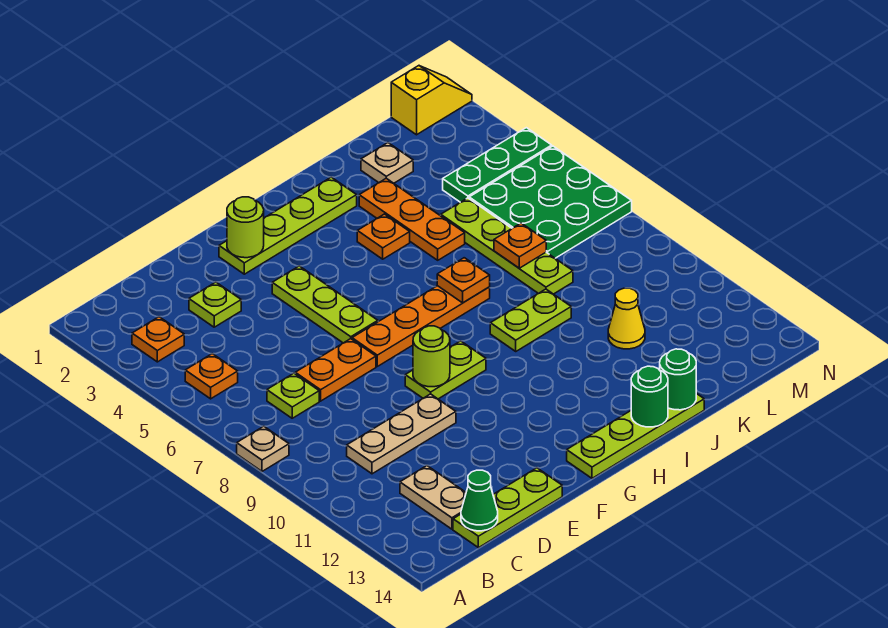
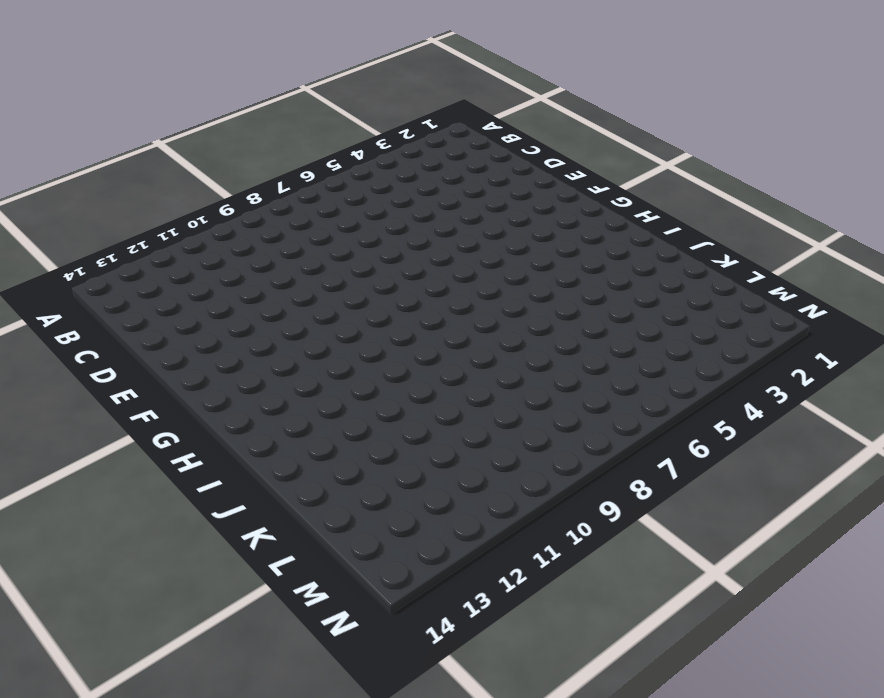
none -> tan plate A8 level 1
none -> orange plate B3 level 1
none -> orange plate B5 level 1
none -> lime plate C7 level 1

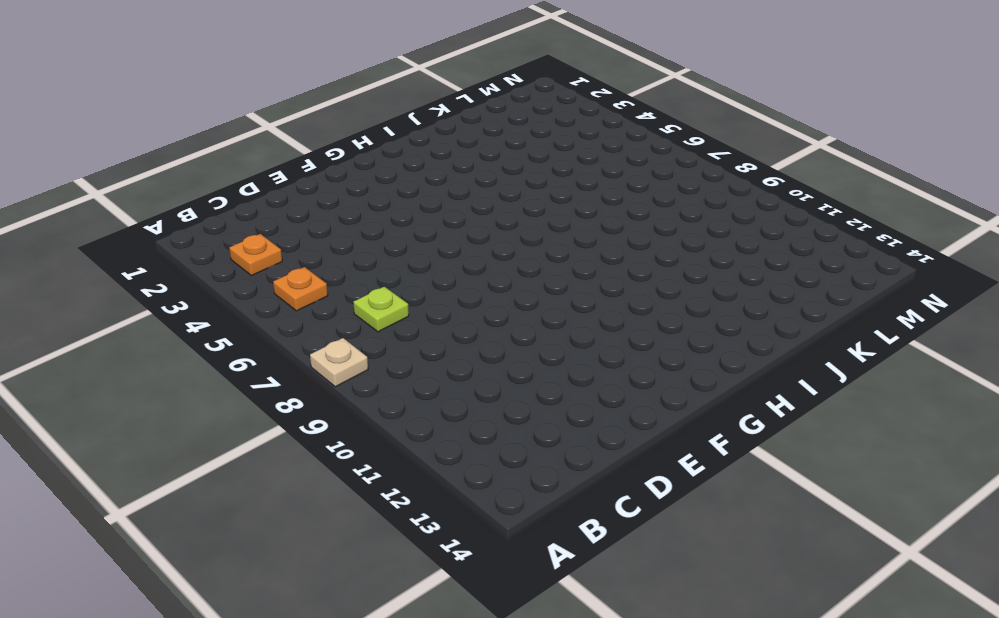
none -> tan plate C10:E10 level 1
none -> tan plate C12:C13 level 1
none -> lime plate C14:E14 level 1
none -> lime plate D3 level 1

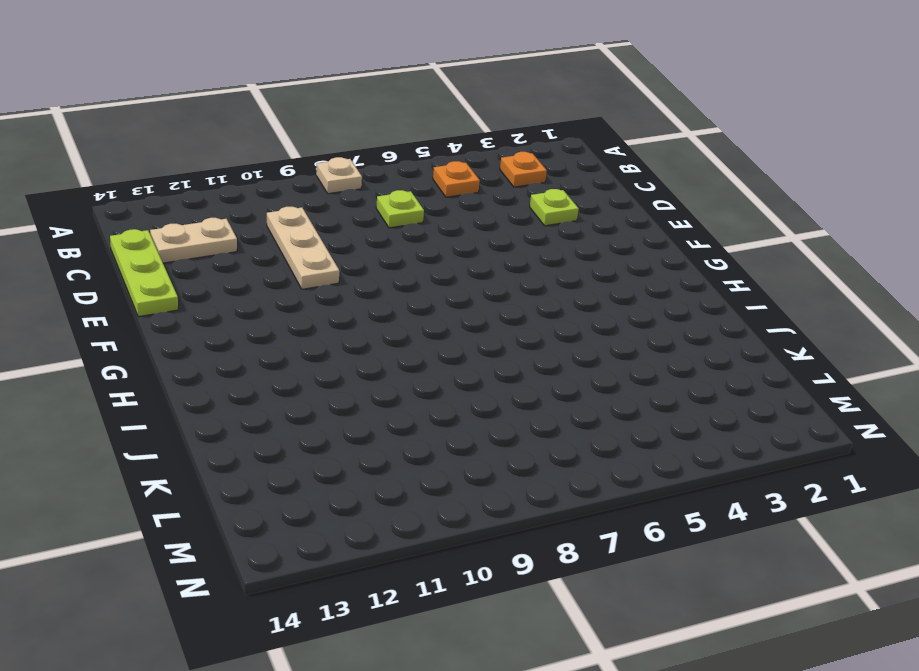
none -> orange plate D7:E7 level 1
none -> lime plate F2:I2 level 1
none -> lime plate F4:F6 level 1
none -> orange plate F7:I7 level 1

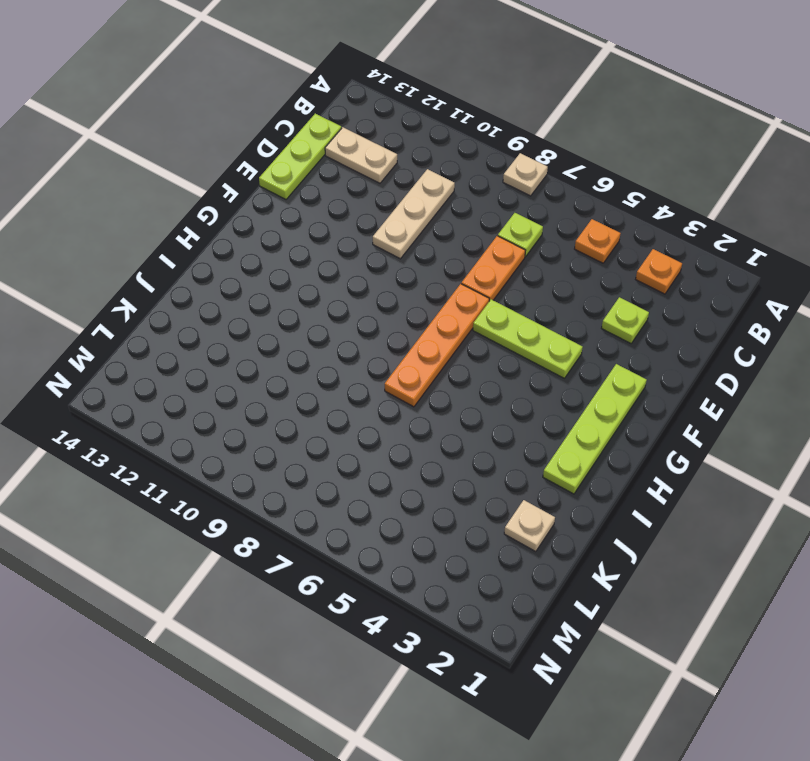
none -> lime plate F9:G9 level 1
none -> lime plate G14:J14 level 1
none -> orange plate I4 level 1
none -> lime plate I9:J9 level 1

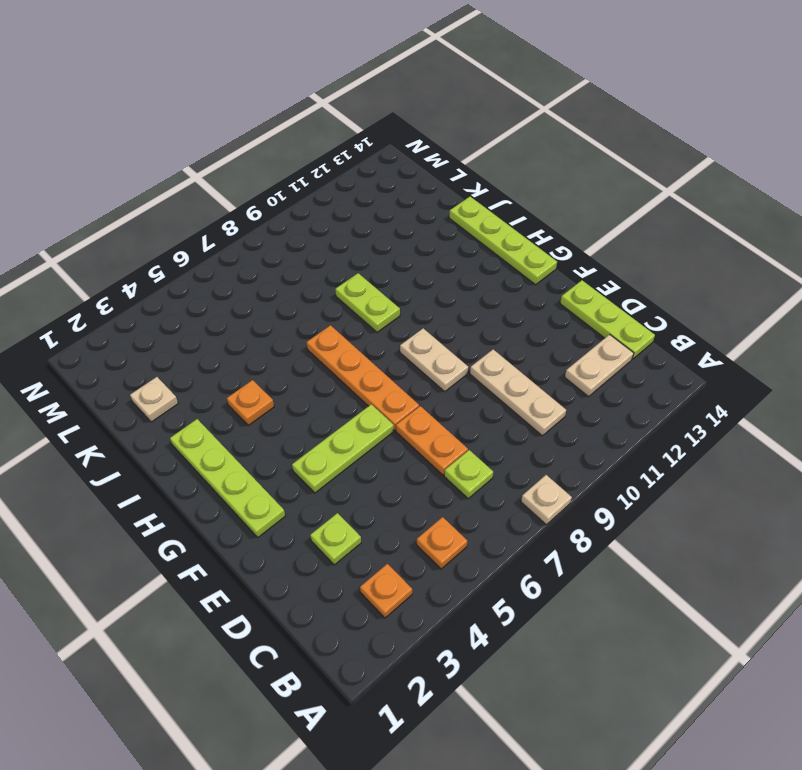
tan plate F9:G9 level 1 -> lime plate F9:G9 level 1
none -> orange plate J3:J5 level 1
none -> lime plate K5:K8 level 1
none -> yellow cone K11 level 1
none -> green plate L4:N4 level 1

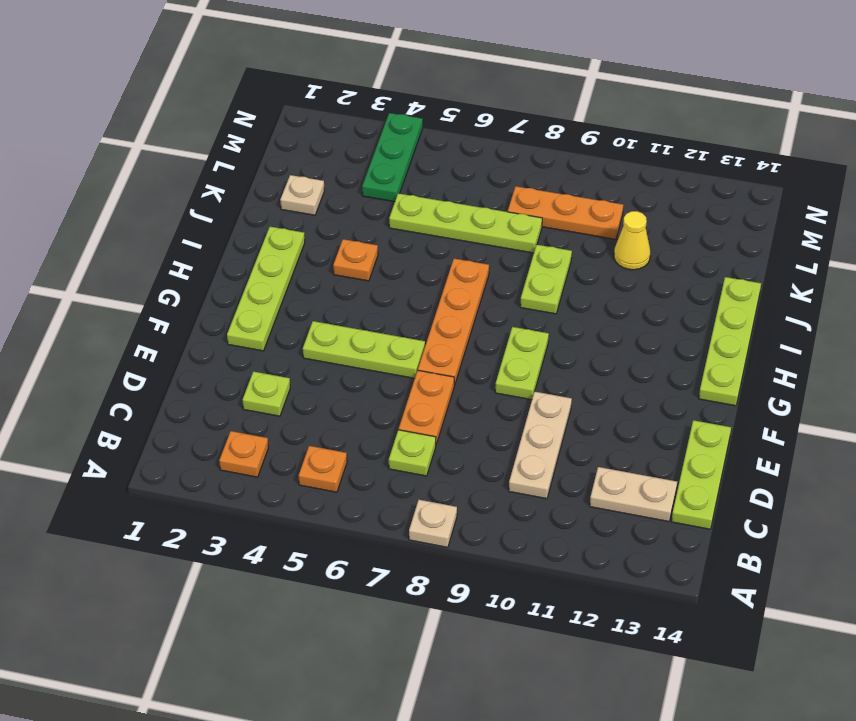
orange plate L8:L10 level 1 -> orange plate J3:J5 level 1
none -> green plate L5:N7 level 1
none -> yellow slope M1:N1 level 1 top M
none -> green cone C14 level 2
none -> lime round brick F2 level 2

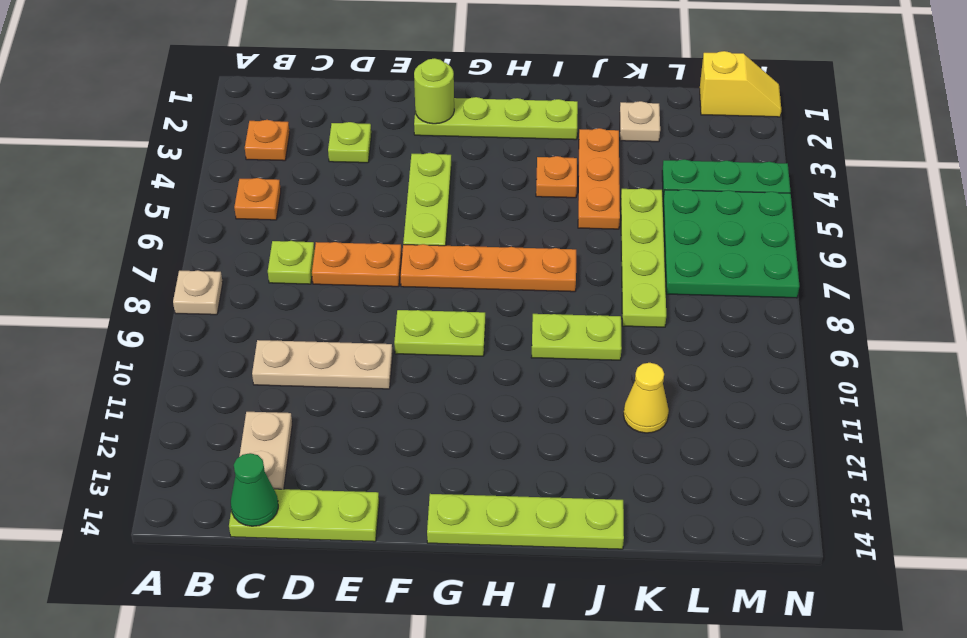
none -> lime round brick F9 level 2
none -> orange plate I7 level 2
none -> green round brick I14 level 2
none -> green round brick J14 level 2

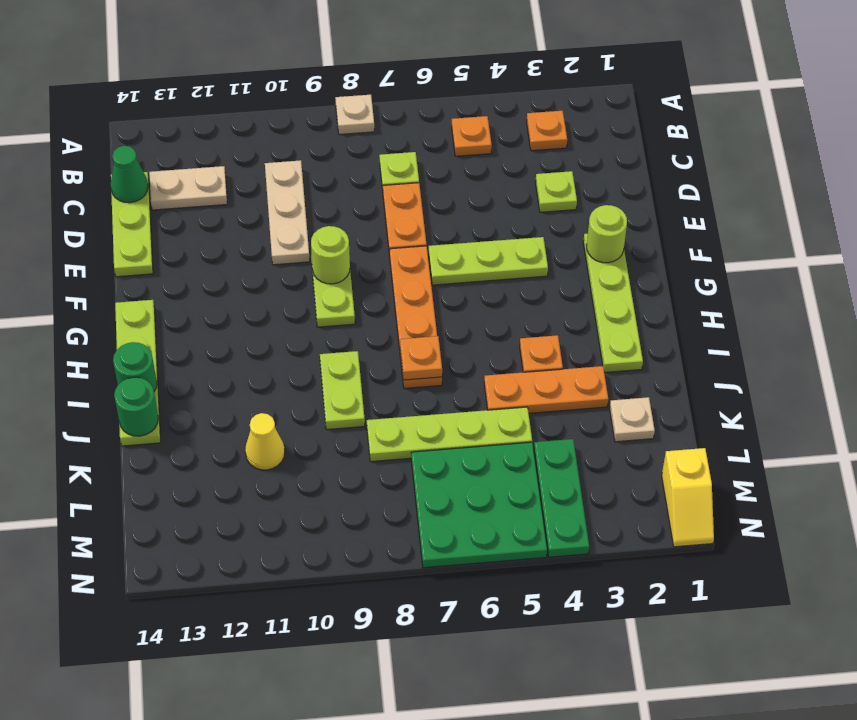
none -> orange plate K7 level 2

